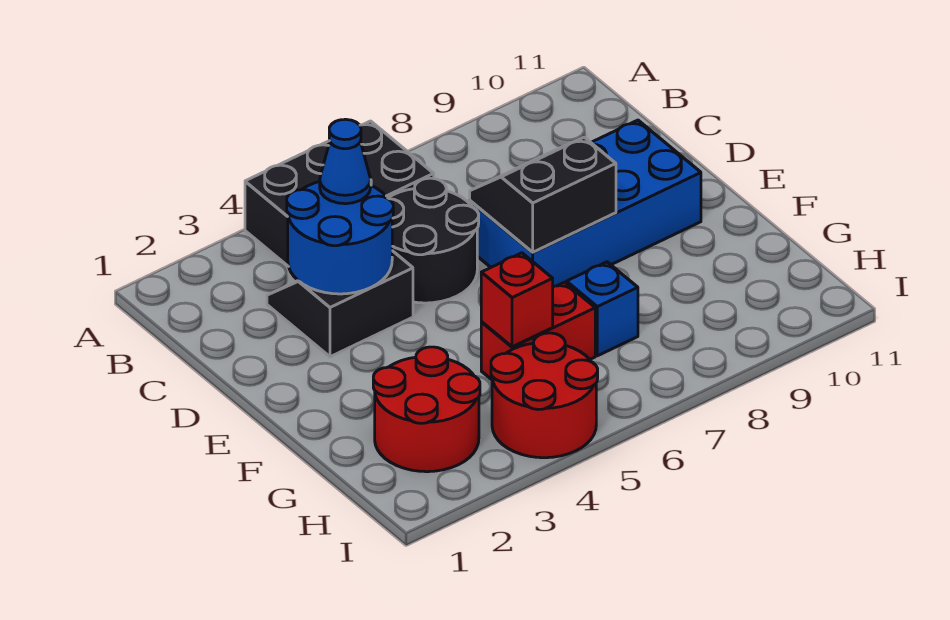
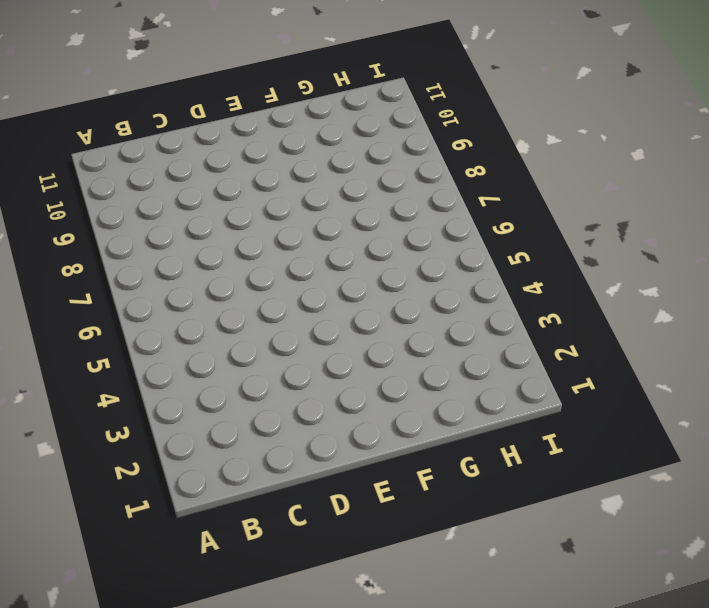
none -> black brick A4:B6 level 1
none -> black slope C3:D4 level 1 top D
none -> black round brick C5:D6 level 1

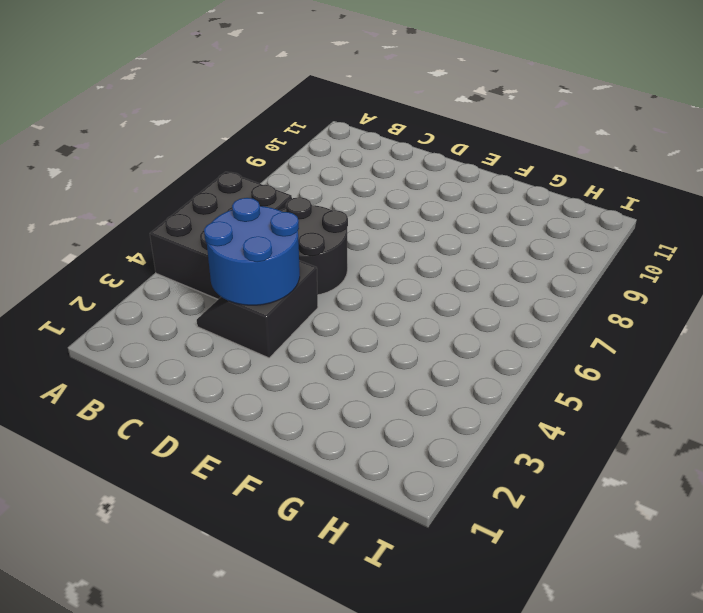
none -> blue brick D7:E10 level 1
none -> red round brick G2:H3 level 1
none -> red brick G5:G6 level 1

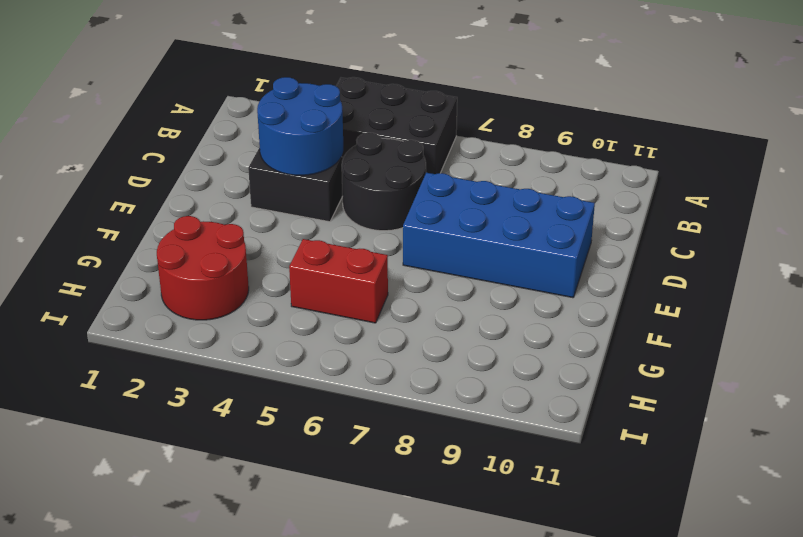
none -> blue brick G7 level 1
none -> red round brick H4:I5 level 1
none -> black slope D7:E8 level 2 top E

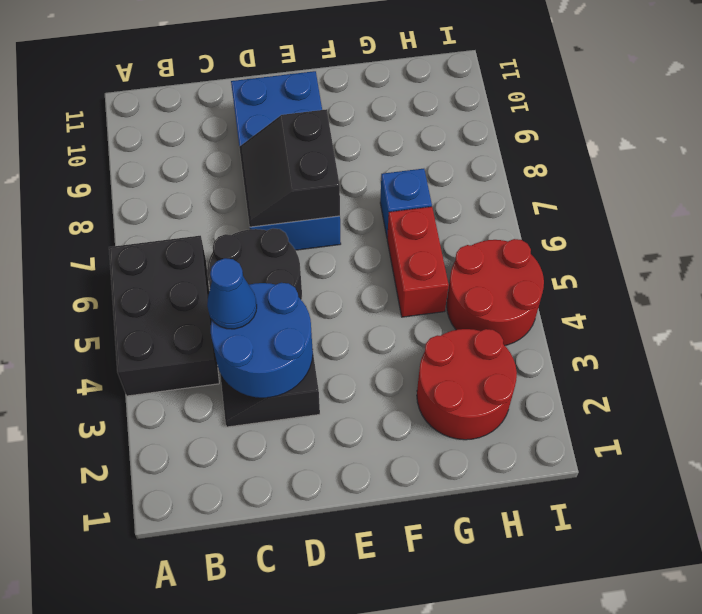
none -> red brick G5 level 2

